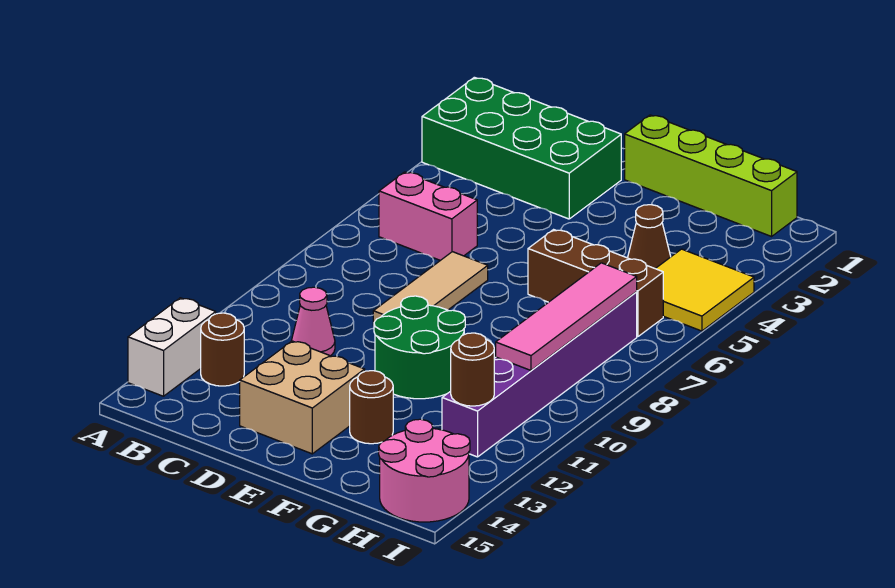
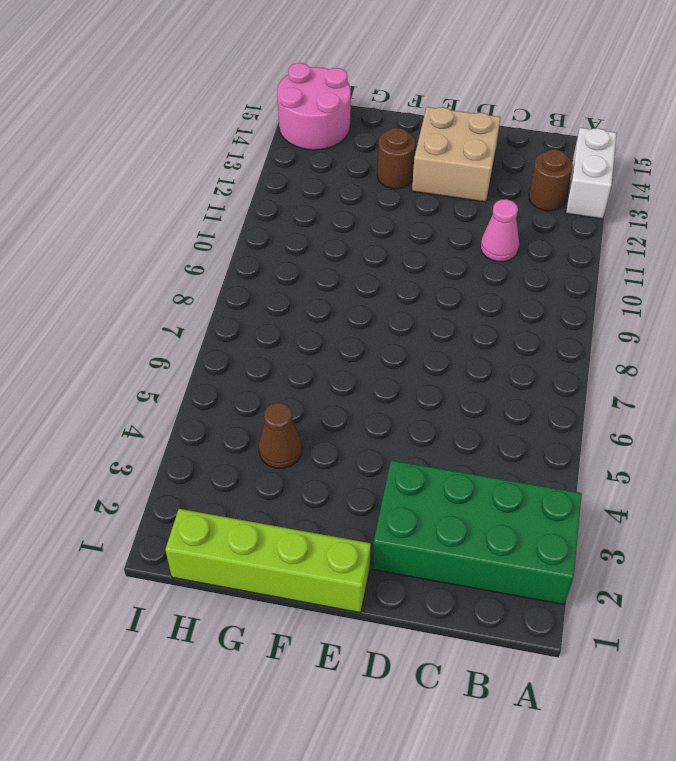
none -> pink brick B6:C6 level 1
none -> tan tile D7:D9 level 1
none -> green round brick E10:F11 level 1

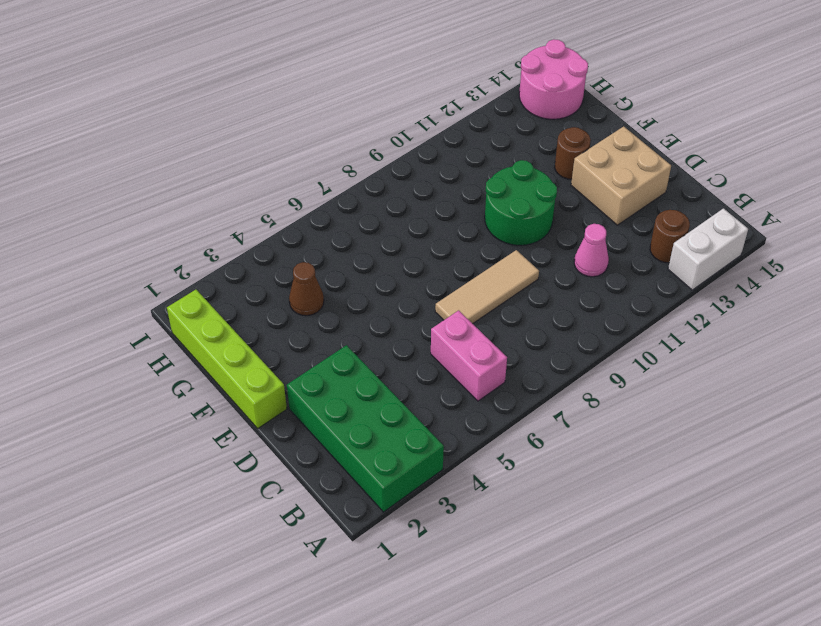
none -> brown brick F6:H6 level 1
none -> yellow tile H4:I5 level 1
none -> purple brick H7:H12 level 1

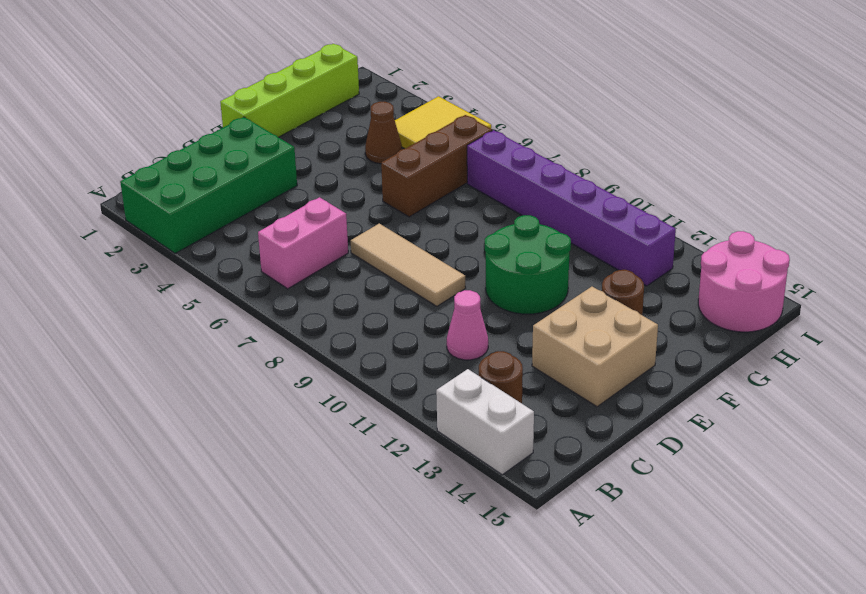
none -> pink tile H7:H10 level 2
none -> brown round brick H12 level 2

